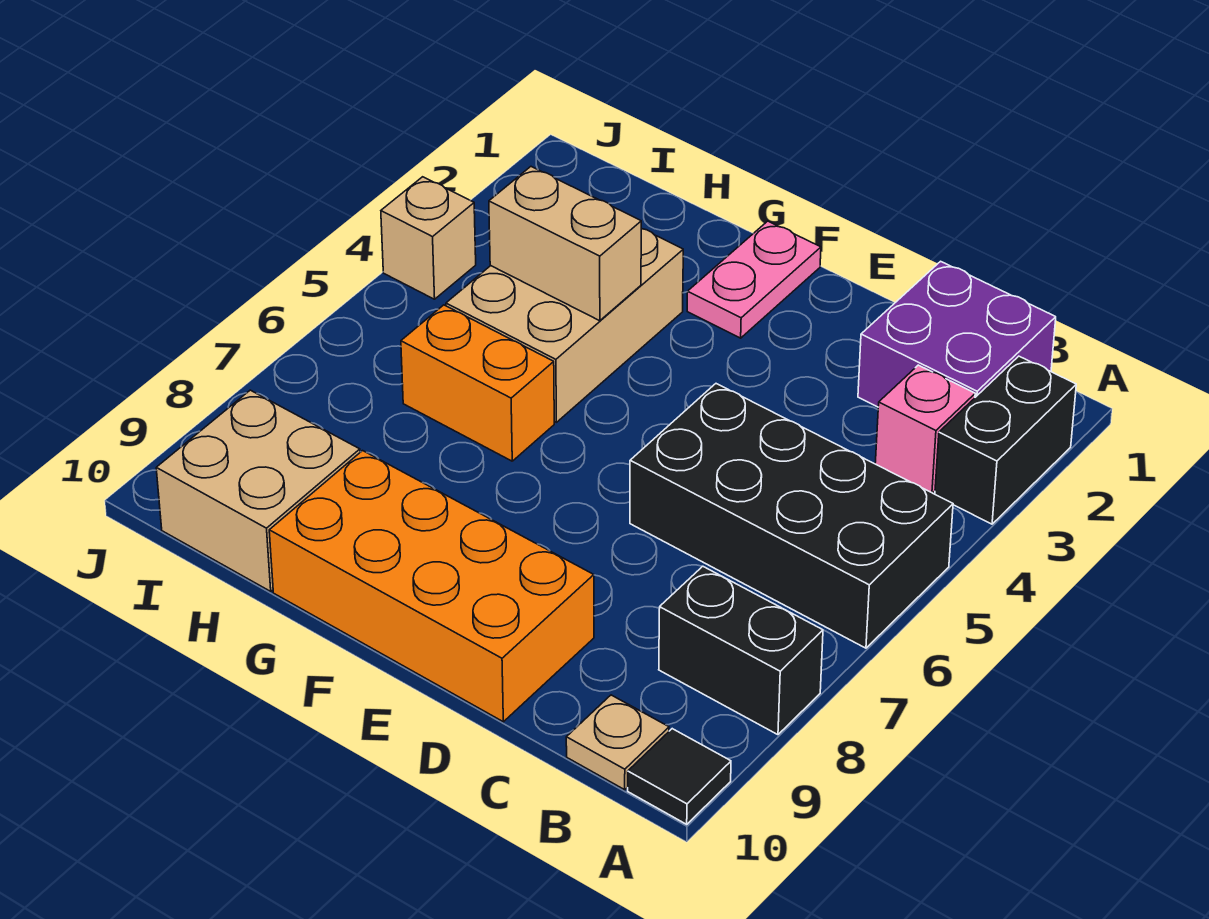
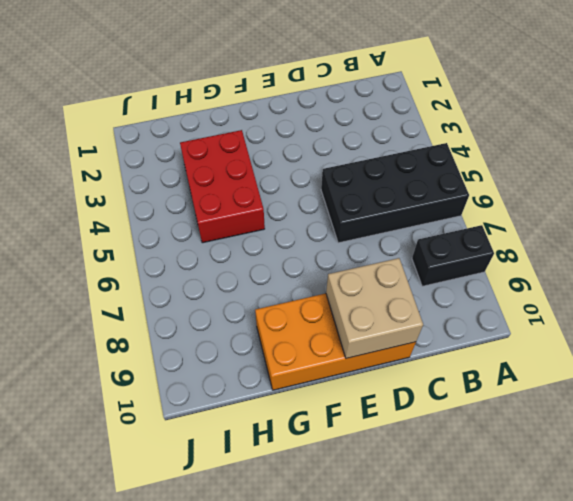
tan brick D9:E10 level 2 -> tan brick H9:I10 level 1
red brick G3:H5 level 1 -> tan brick G3:H5 level 1
none -> black brick A2:A3 level 1
none -> black tile A10 level 1
none -> purple brick B1:C2 level 1

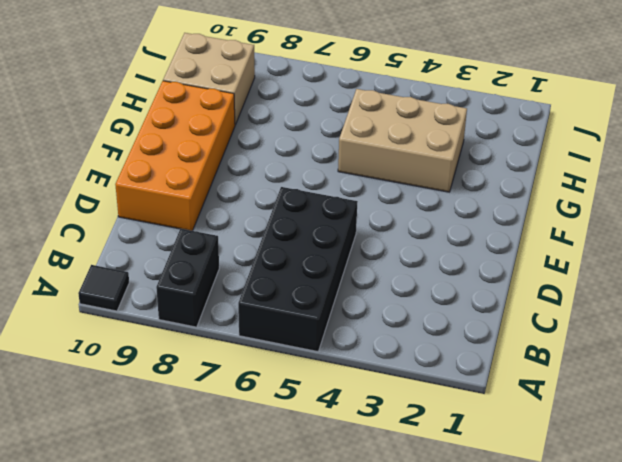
none -> black brick A2:A3 level 1
none -> purple brick B1:C2 level 1
none -> pink brick B3 level 1

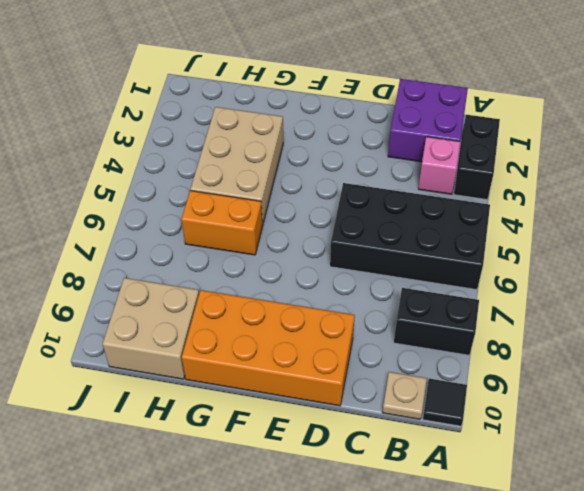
none -> pink plate F1:F2 level 1
none -> tan brick J4 level 1
none -> tan brick G4:H4 level 2

